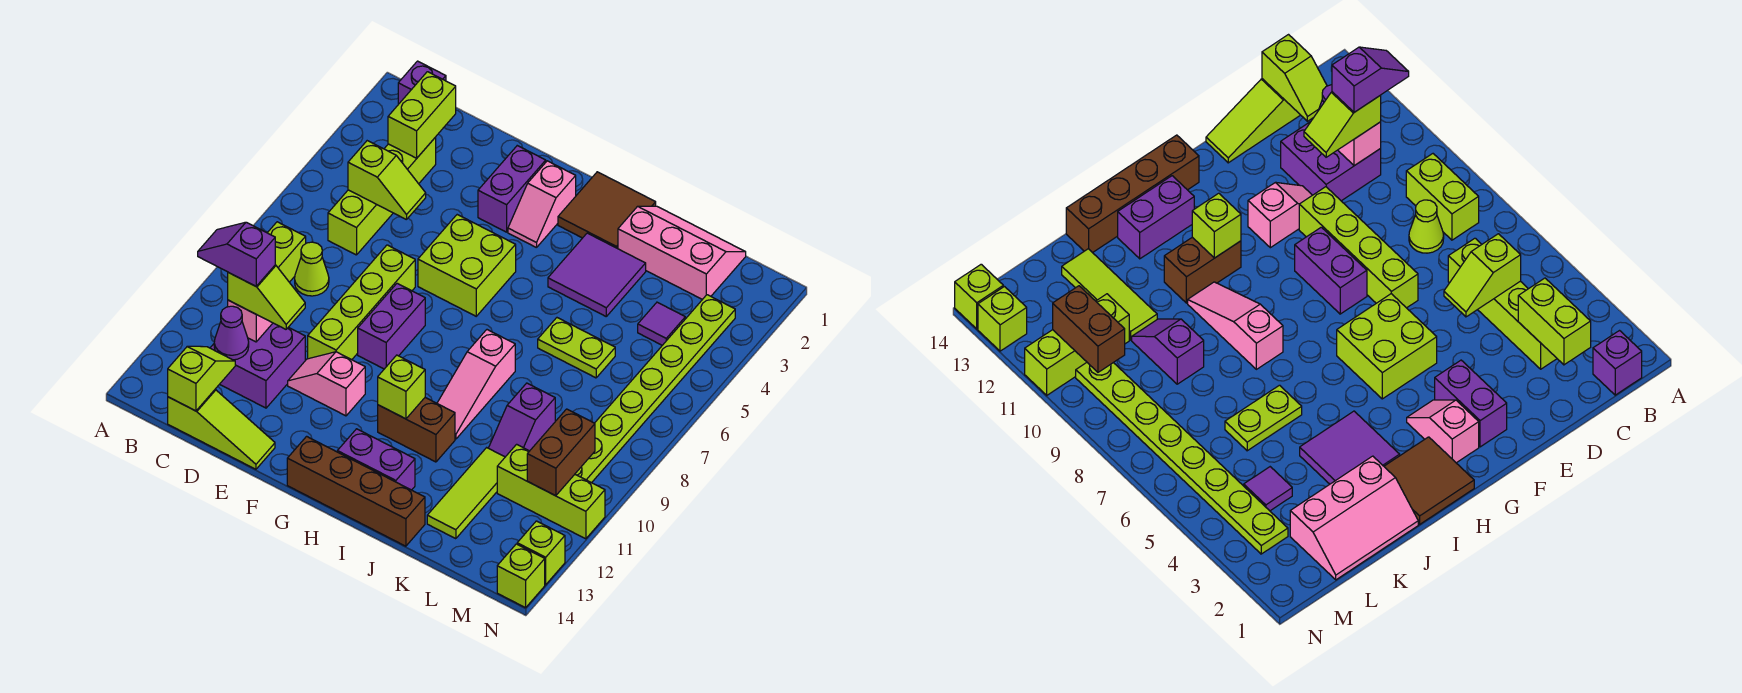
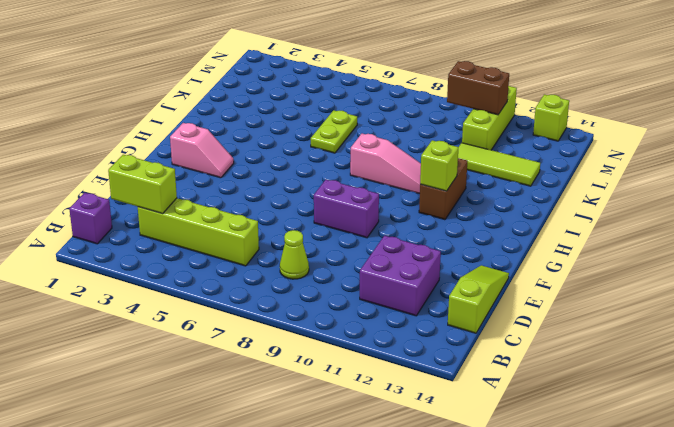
none -> lime brick B8:B9 level 1
none -> lime brick E7:E10 level 1
none -> pink slope E11:F11 level 1 top F
none -> purple brick F2:F3 level 1

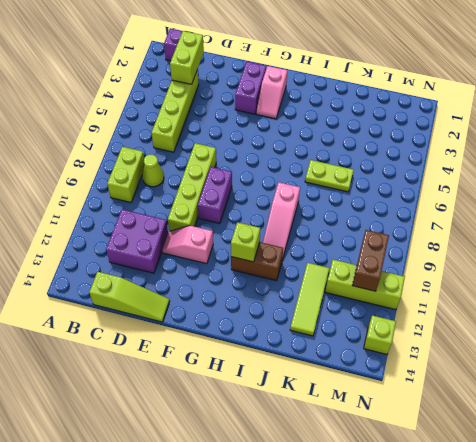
none -> lime brick F5:G6 level 1
none -> brown brick G14:J14 level 1
none -> brown tile H1:I2 level 1
none -> purple brick H13:I13 level 1

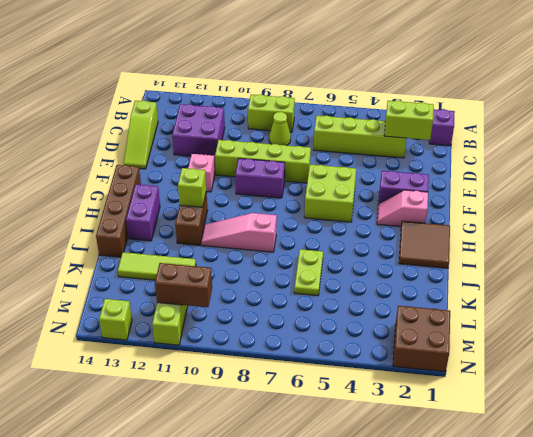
brown brick M1:N2 level 1 -> none
none -> purple tile I3:J4 level 1
none -> pink slope J1:L2 level 1 top 2
none -> purple slope K9:K10 level 1 top 9
none -> purple tile L4 level 1

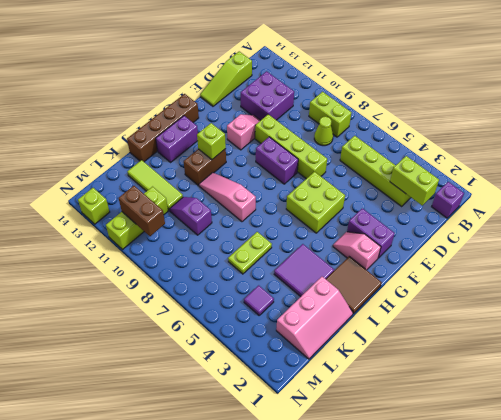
none -> lime plate M3:M10 level 1
none -> lime brick N14 level 1
none -> lime slope C5:D5 level 2 top C
none -> pink brick C11 level 2

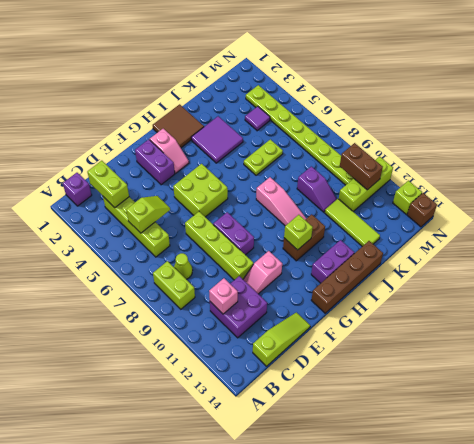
brown brick N14 level 1 -> lime brick N14 level 1
none -> pink slope J1:L2 level 1 top 2
none -> purple cone C12 level 2
none -> lime slope C13:C14 level 2 top 14
none -> lime slope C11:D11 level 3 top C

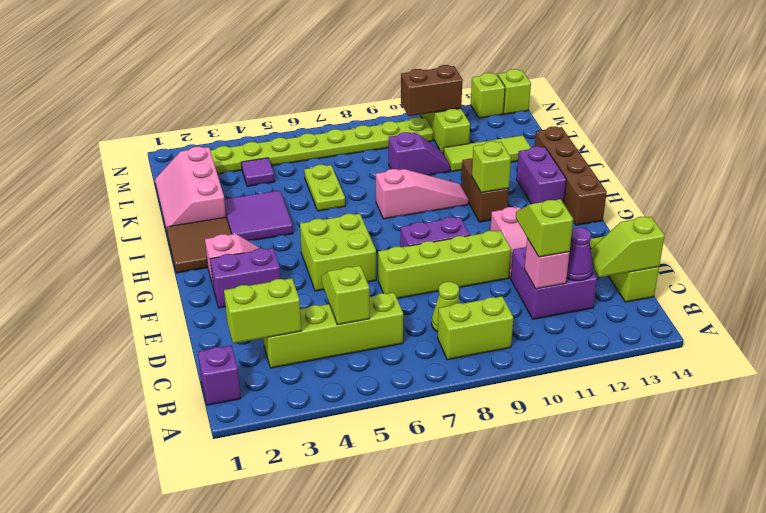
none -> purple slope B11:C11 level 4 top C

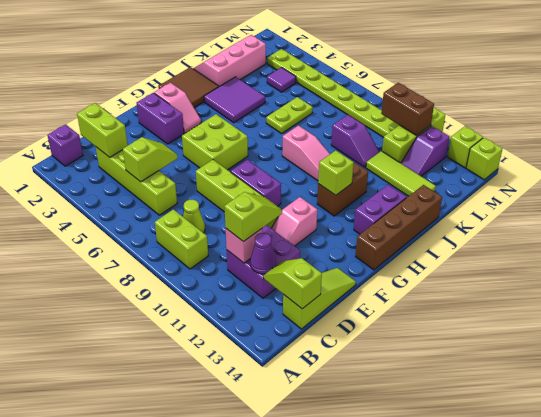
purple slope L12:M12 level 1 top M -> purple slope B11:C11 level 4 top C

